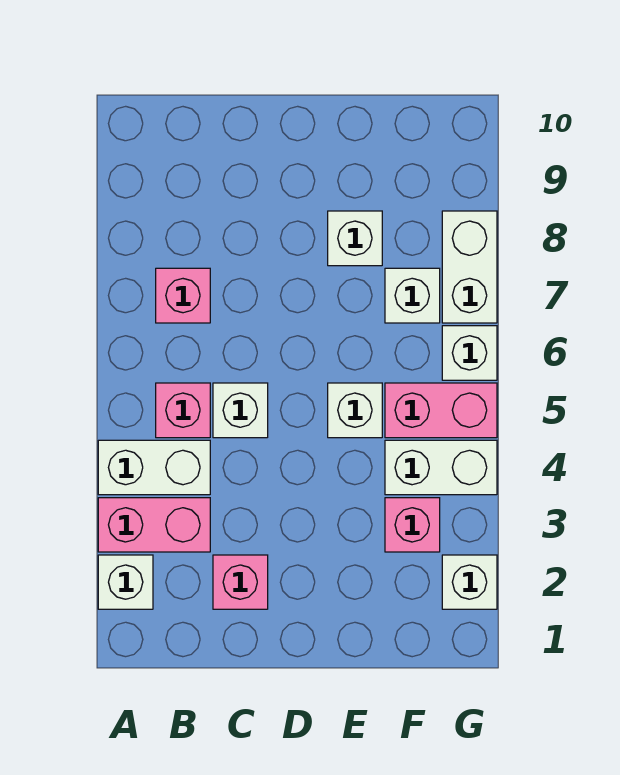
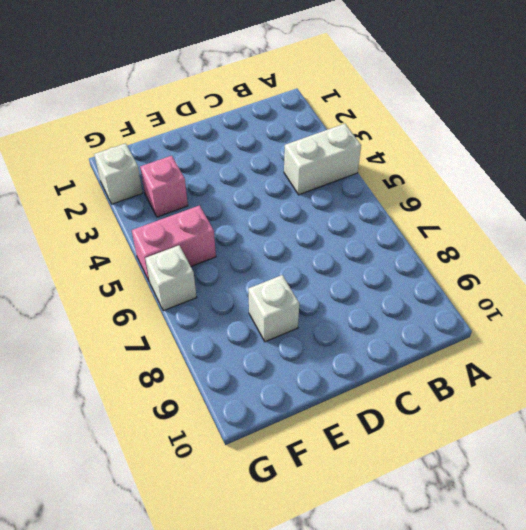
none -> white brick A2 level 1
none -> pink brick A3:B3 level 1
none -> pink brick B5 level 1

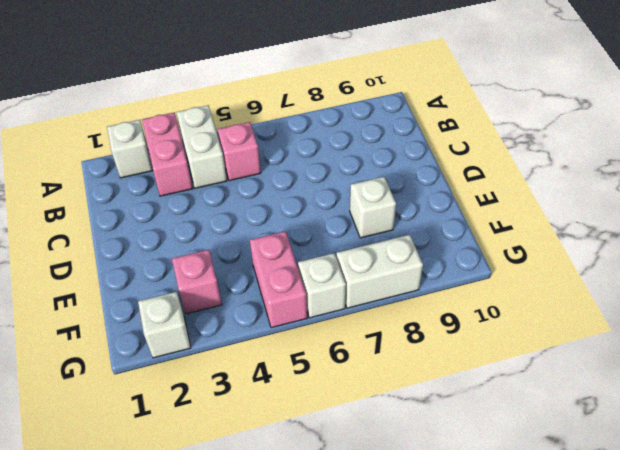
none -> pink brick B7 level 1
none -> pink brick C2 level 1
none -> white brick C5 level 1

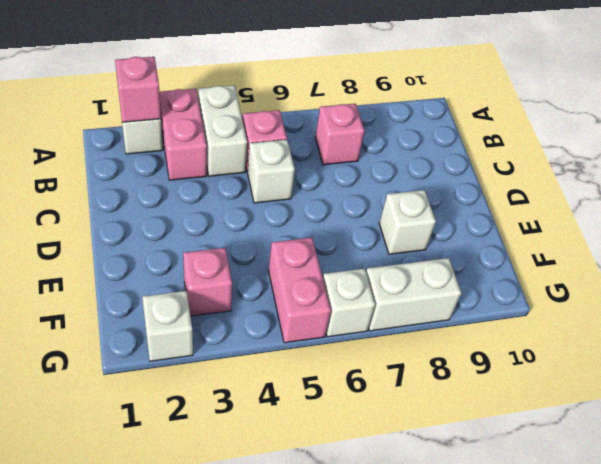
pink brick A2 level 2 -> pink brick C2 level 1
none -> white brick E5 level 1
none -> white brick F4:G4 level 1
none -> white brick F7 level 1

